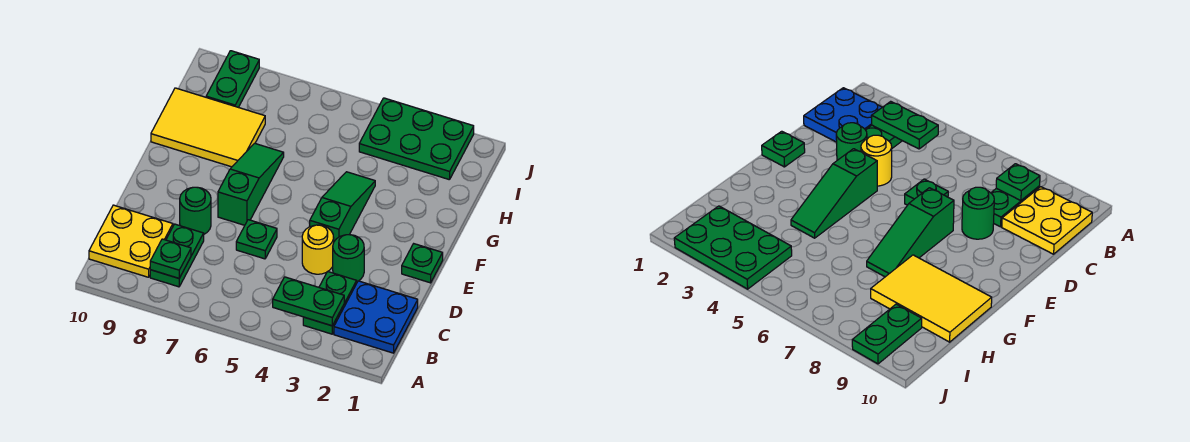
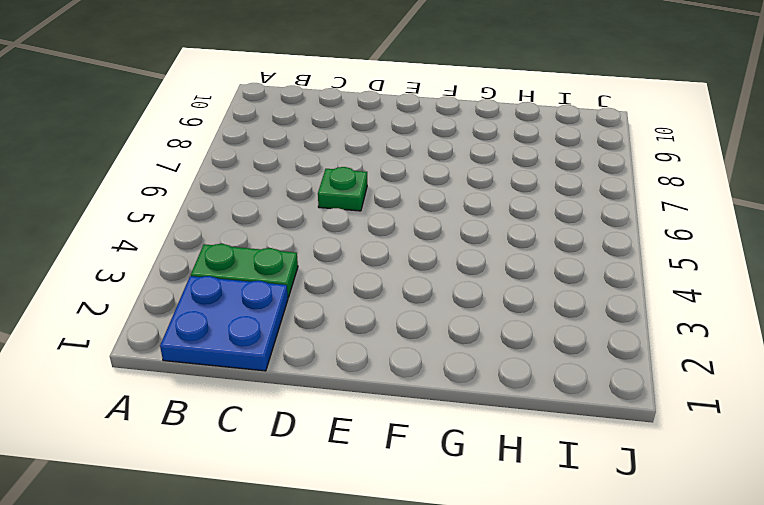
none -> green plate B8:C8 level 1
none -> yellow plate B9:C10 level 1
none -> green round brick D3 level 1

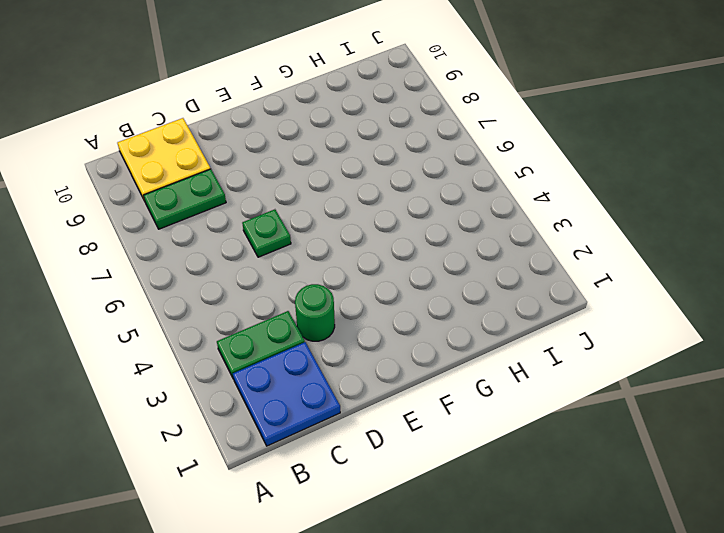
none -> yellow round brick D4 level 1
none -> green round brick D8 level 1
none -> green plate E1 level 1

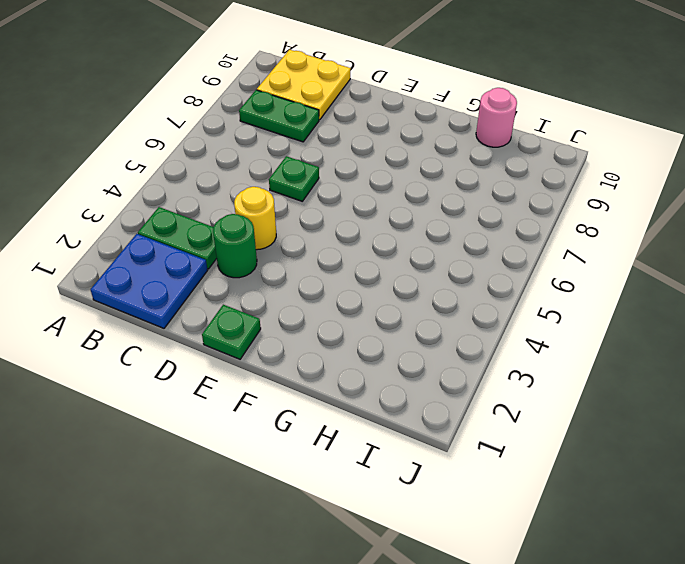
pink round brick H10 level 1 -> yellow tile G8:H10 level 1
none -> green round brick D8 level 1
none -> green slope E4:G4 level 1 top E
none -> green slope E7:G7 level 1 top E

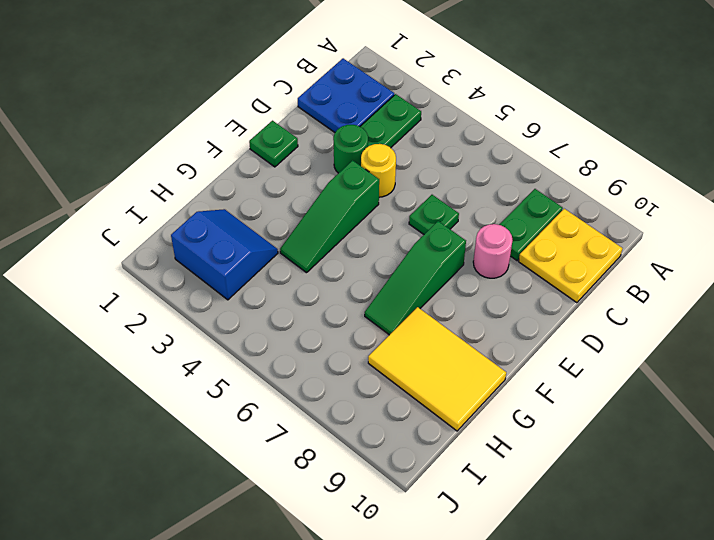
pink round brick D8 level 1 -> green round brick D8 level 1
blue slope H2:I3 level 1 top I -> green plate I2:J4 level 1
none -> green plate I9:J9 level 1
none -> green plate B3:B4 level 2
none -> green plate B8 level 2

